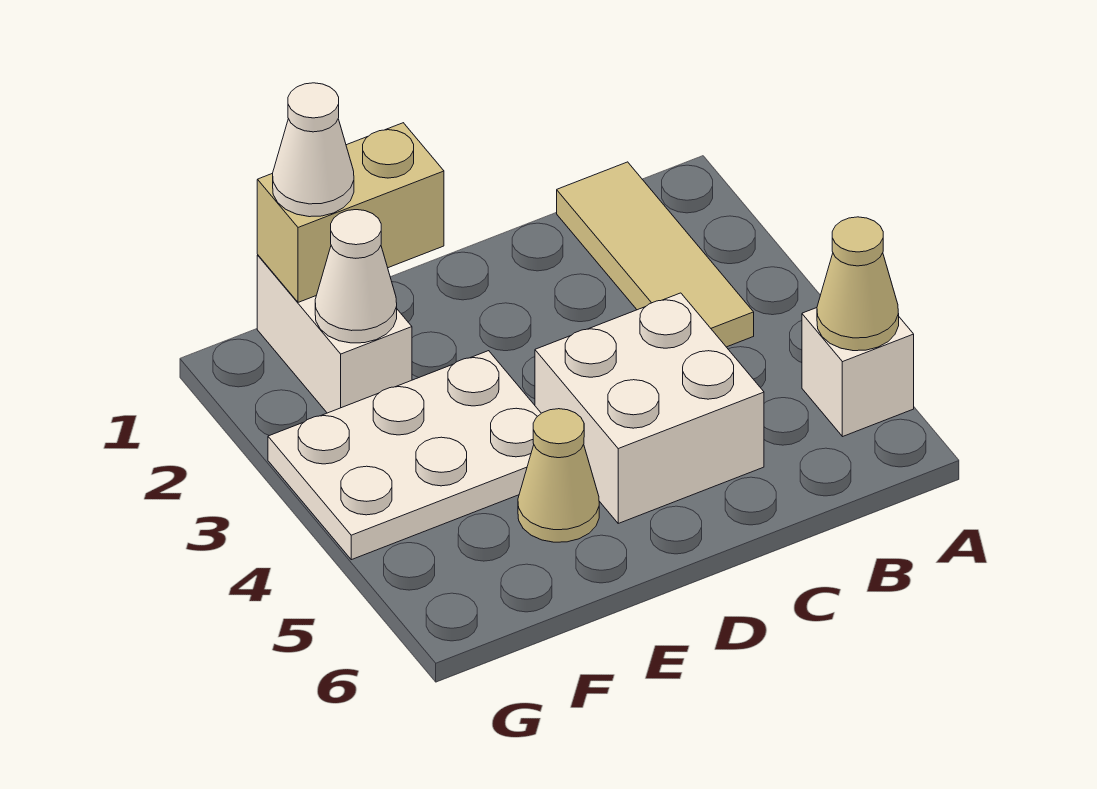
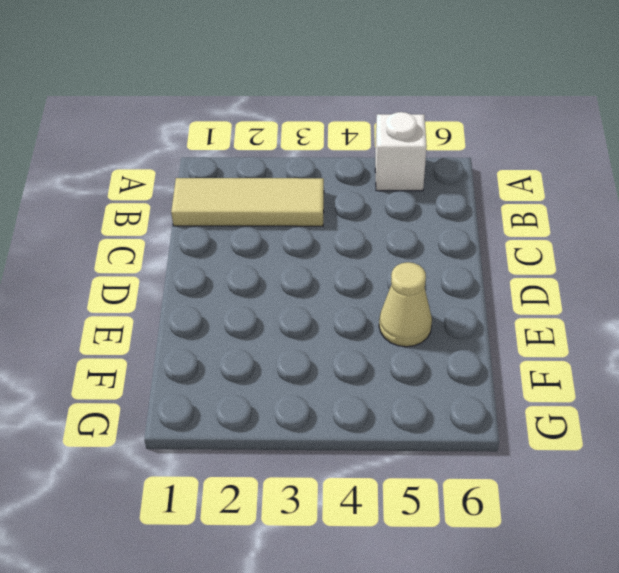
none -> white brick C4:D5 level 1
none -> white plate E3:G4 level 1

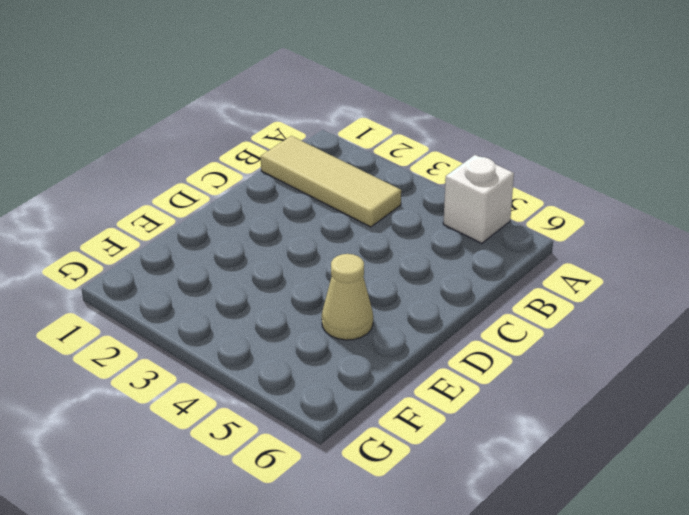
none -> white brick C4:D5 level 1
none -> white plate E3:G4 level 1

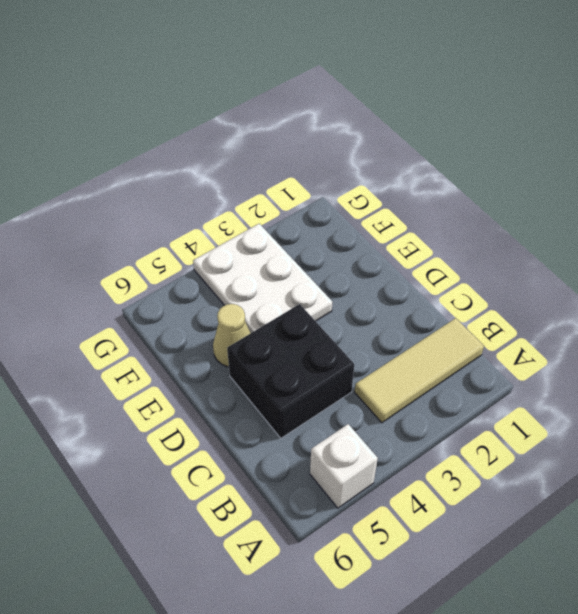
black brick C4:D5 level 1 -> white brick C4:D5 level 1
none -> white brick F1:F2 level 1
none -> tan cone A5 level 2

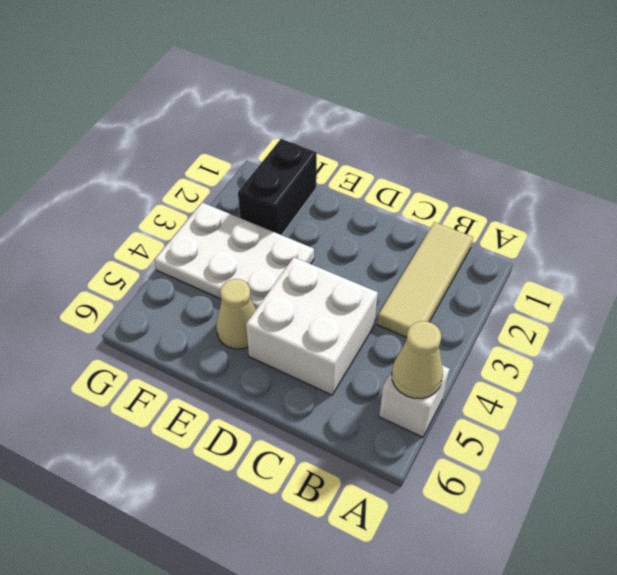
black brick F1:F2 level 1 -> white brick F1:F2 level 1
none -> tan brick E1:F1 level 2
none -> white cone F2 level 2

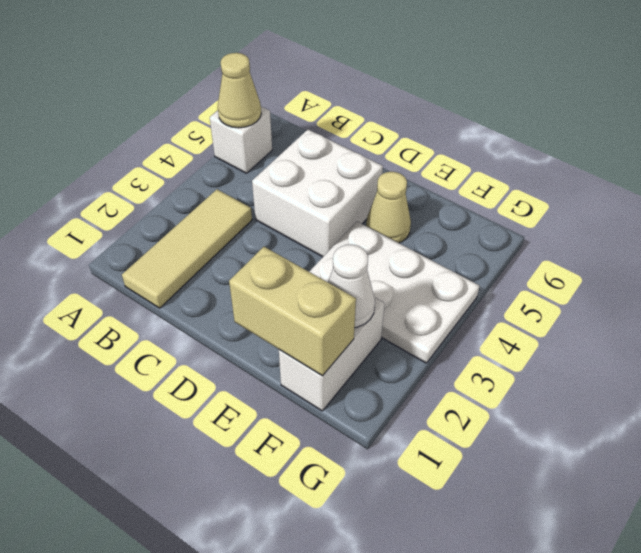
none -> white cone F1 level 3

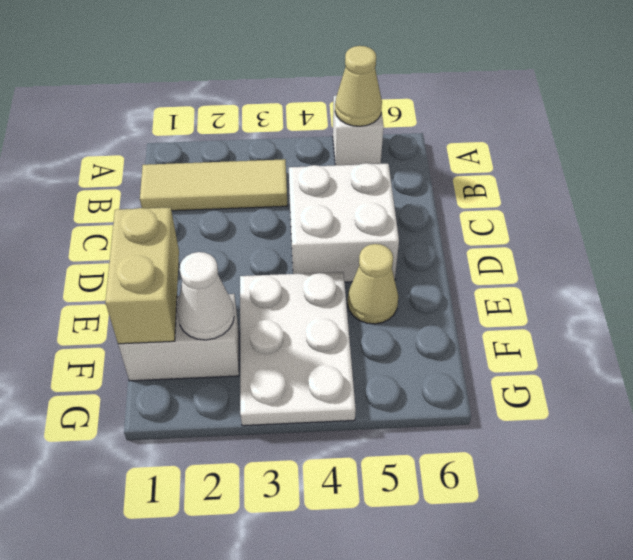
none -> white cone F1 level 3

